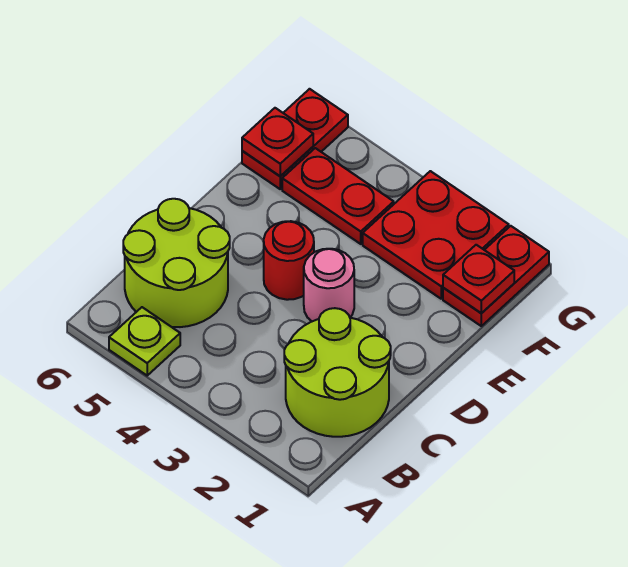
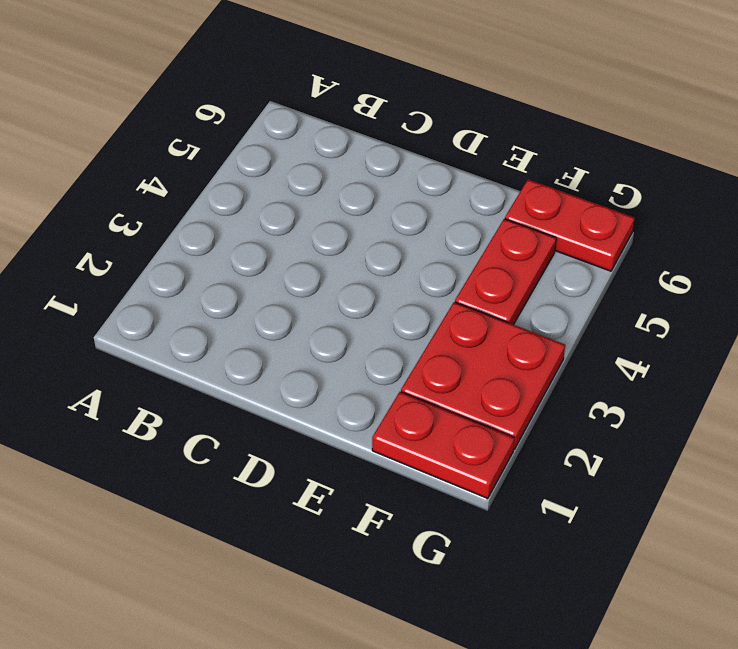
none -> lime plate A5 level 1
none -> lime round brick B1:C2 level 1

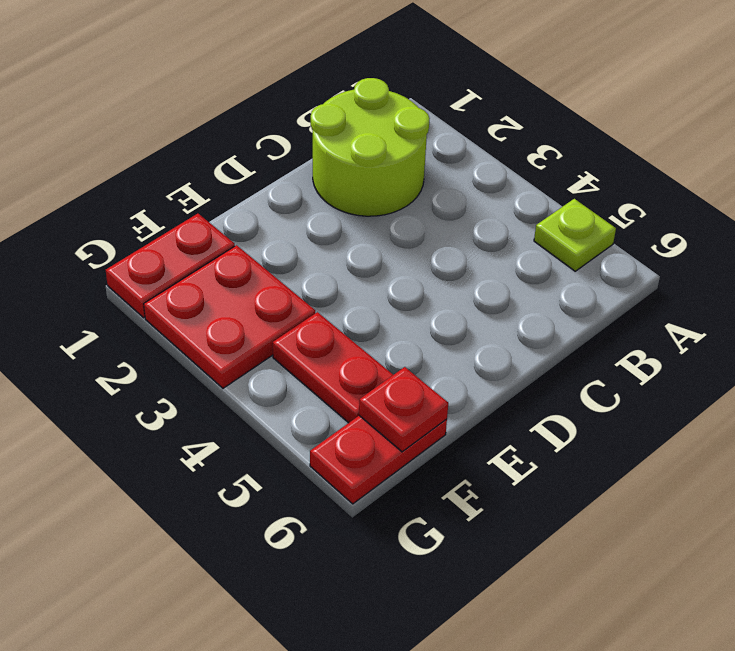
none -> lime round brick B5:C6 level 1
none -> pink round brick D3 level 1

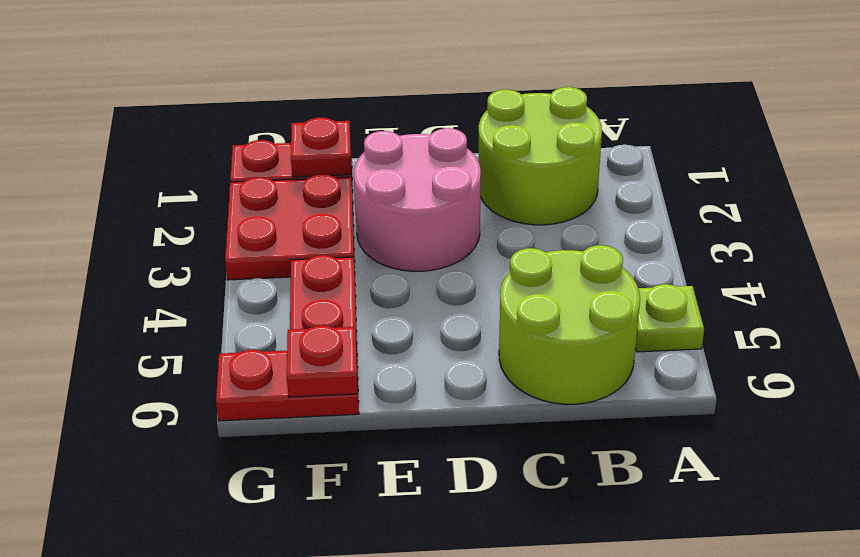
pink round brick D2:E3 level 1 -> pink round brick D3 level 1
none -> red round brick D4 level 1

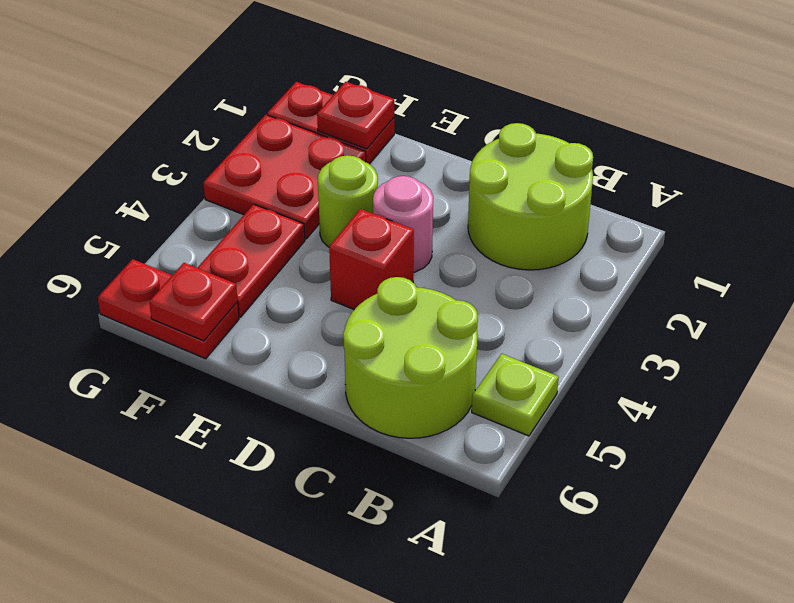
red brick D4 level 1 -> red round brick D4 level 1
lime round brick E3 level 1 -> none

